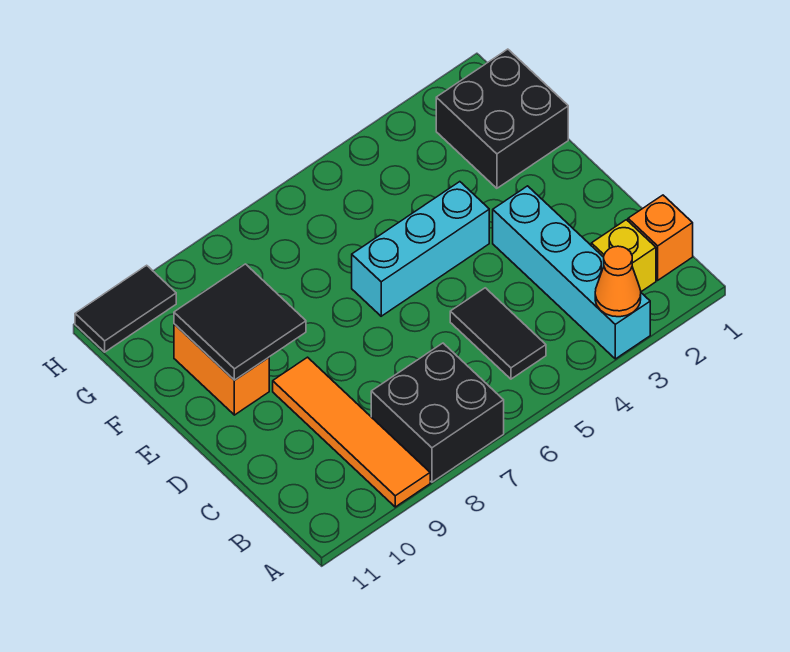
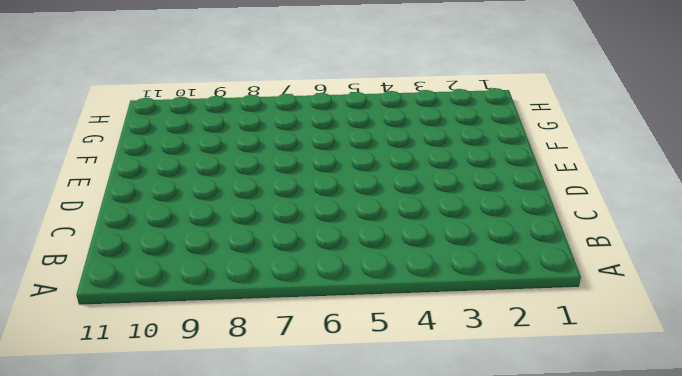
none -> cyan brick A3:D3 level 1
none -> black brick A7:B8 level 1
none -> orange tile A9:D9 level 1

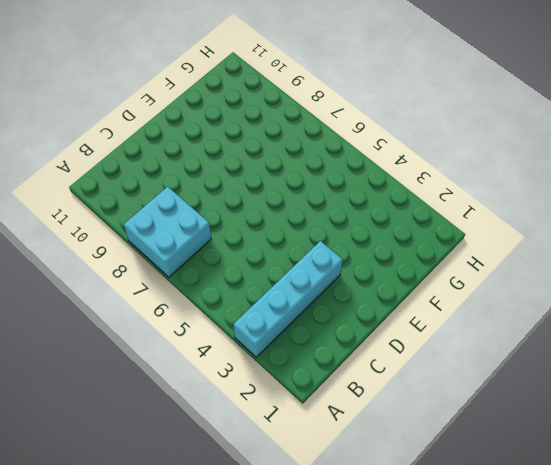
cyan brick A7:B8 level 1 -> black brick A7:B8 level 1
none -> orange tile A9:D9 level 1
none -> orange brick B1 level 1
none -> yellow brick B2 level 1

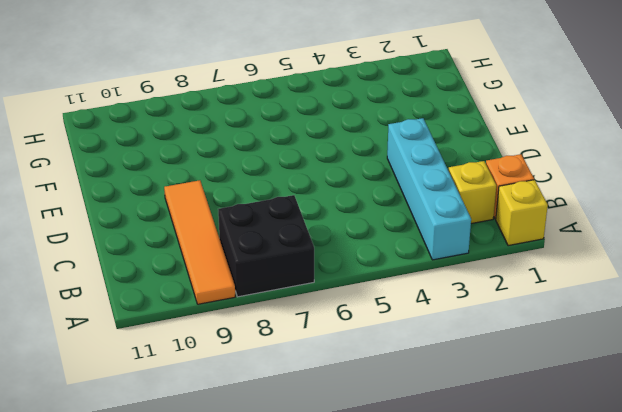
yellow brick A1 level 1 -> none
none -> black tile B5:C5 level 1
none -> cyan brick E4:E6 level 1
none -> orange brick E10:F10 level 1

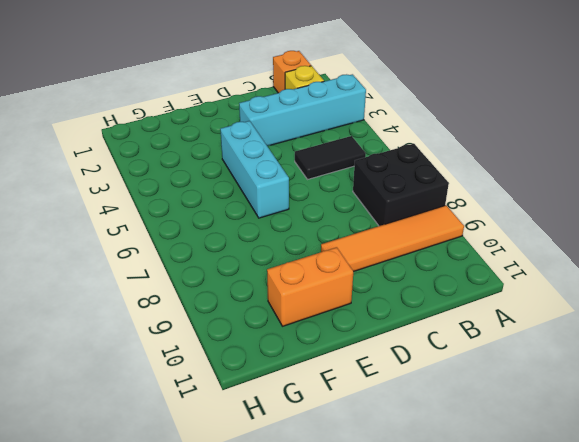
none -> black brick F1:G2 level 1
none -> black tile H10:H11 level 1
none -> orange cone A3 level 2

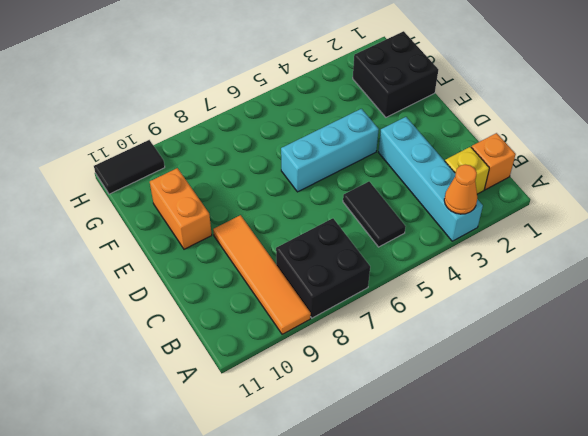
none -> black tile E9:F10 level 2

